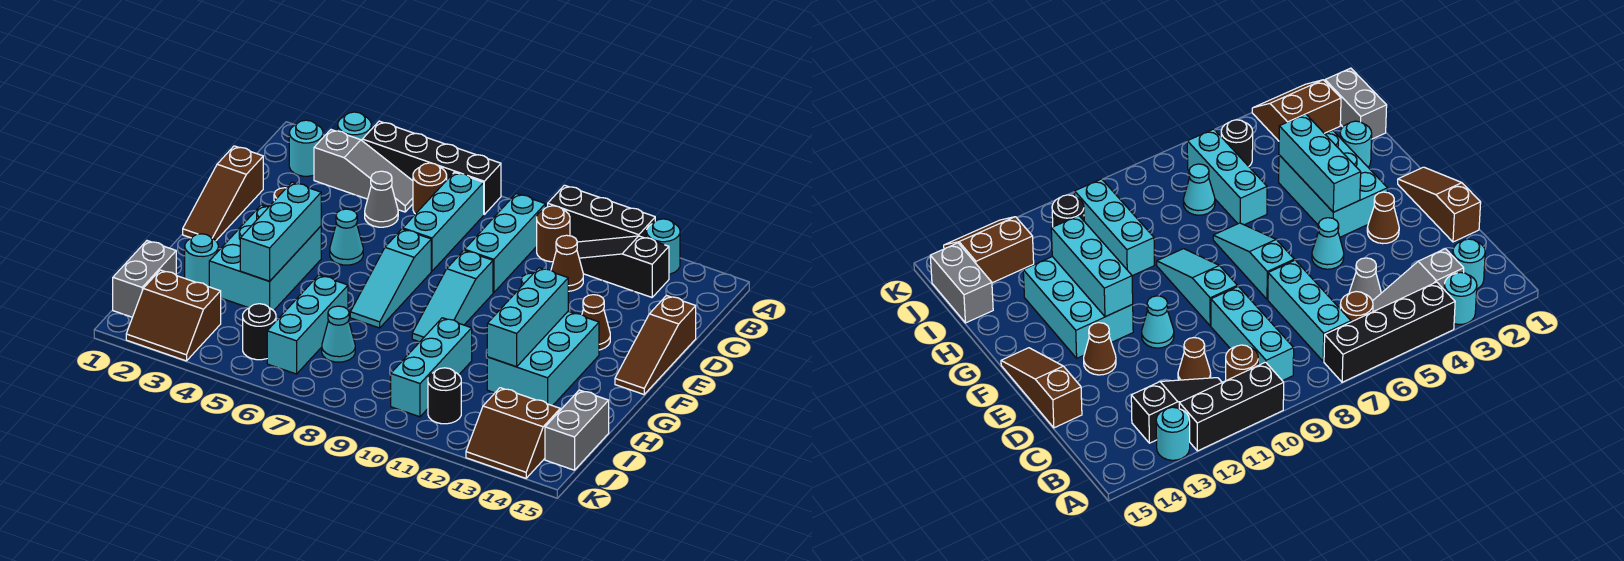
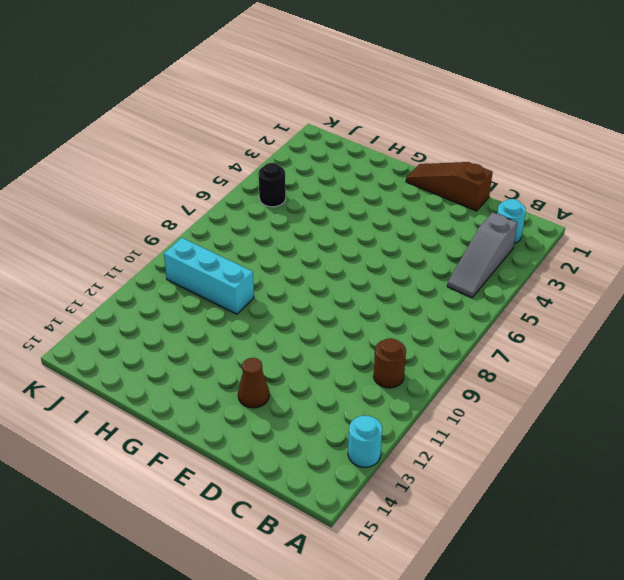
none -> cyan round brick A3 level 1
none -> black brick A4:A7 level 1
none -> black brick A10:A12 level 1
none -> brown round brick B6 level 1

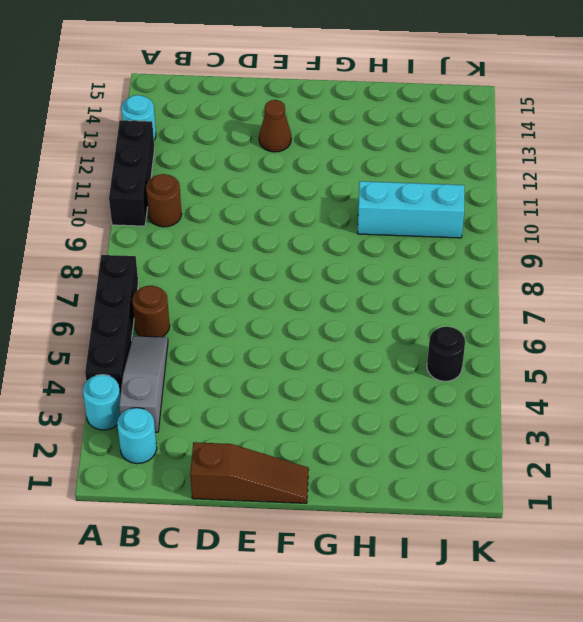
none -> cyan brick B7:D7 level 1
none -> cyan brick B9:D9 level 1
none -> black slope B11:B13 level 1 top 13
none -> grey cone C5 level 1

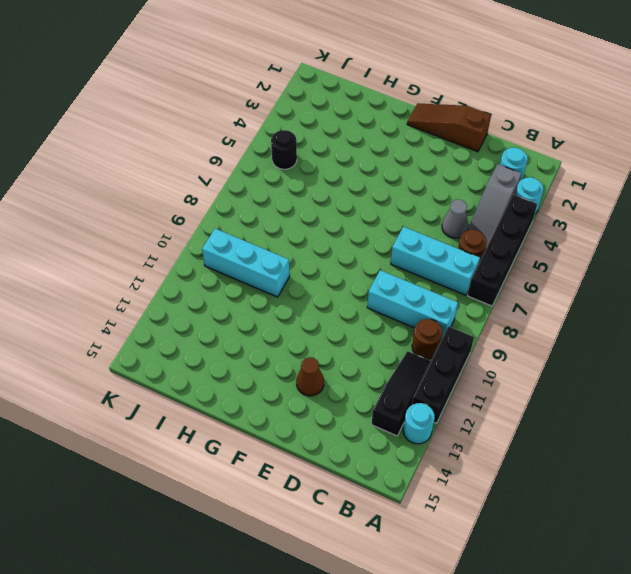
none -> brown cone C11 level 1
none -> brown slope D15:F15 level 1 top D
none -> brown cone E3 level 1
none -> cyan cone E5 level 1

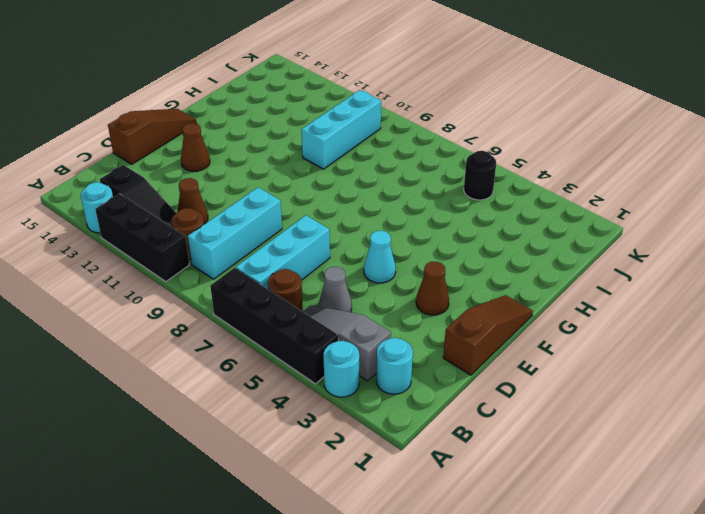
none -> cyan slope E7:G7 level 1 top E
none -> cyan slope E9:G9 level 1 top E
none -> cyan cone E11 level 1
none -> cyan brick F3:H4 level 1

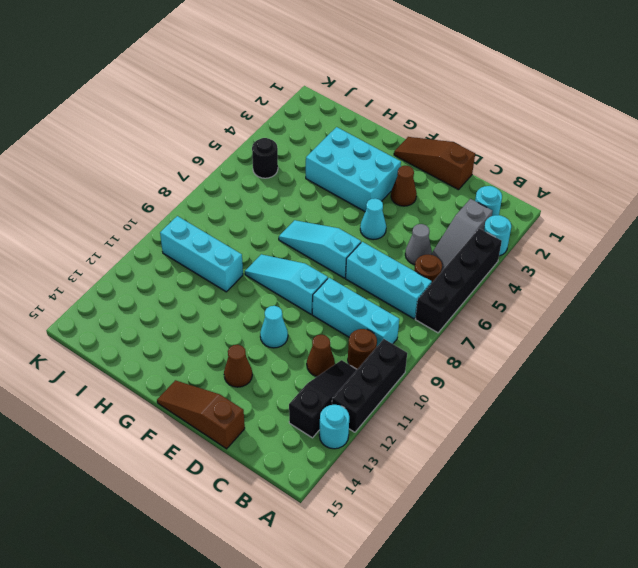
none -> cyan brick F12:H13 level 1
none -> cyan round brick H2 level 1
none -> cyan brick H6:J6 level 1
none -> grey brick I1:J1 level 1

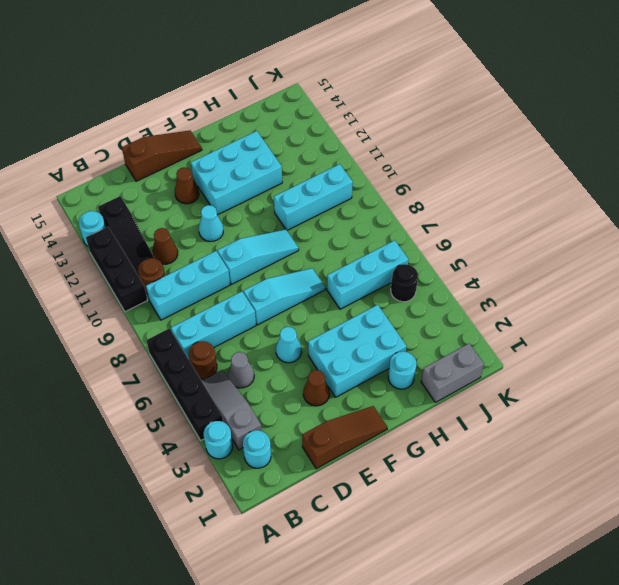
none -> cyan cone I7 level 1
none -> grey brick I15:J15 level 1
none -> brown slope J2:K3 level 1 top J
none -> black round brick J11 level 1

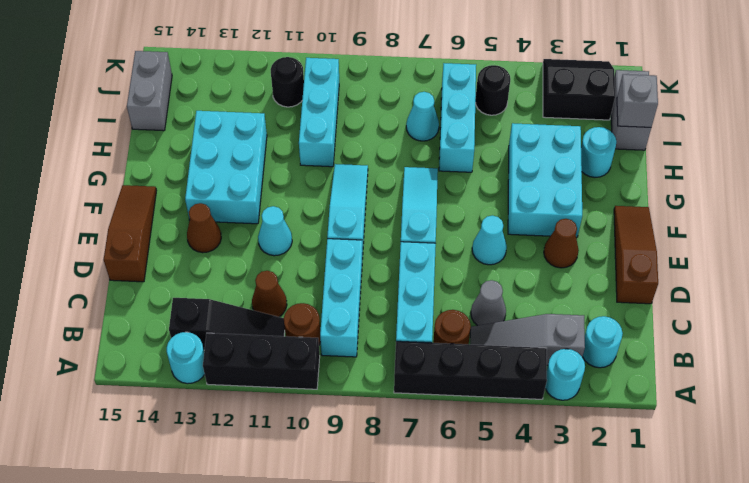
grey brick I1 level 2 -> none
black slope J2:K3 level 1 top J -> brown slope J2:K3 level 1 top J
none -> brown slope J13:K14 level 1 top J
none -> cyan brick F4:H4 level 2
none -> cyan brick F12:H12 level 2

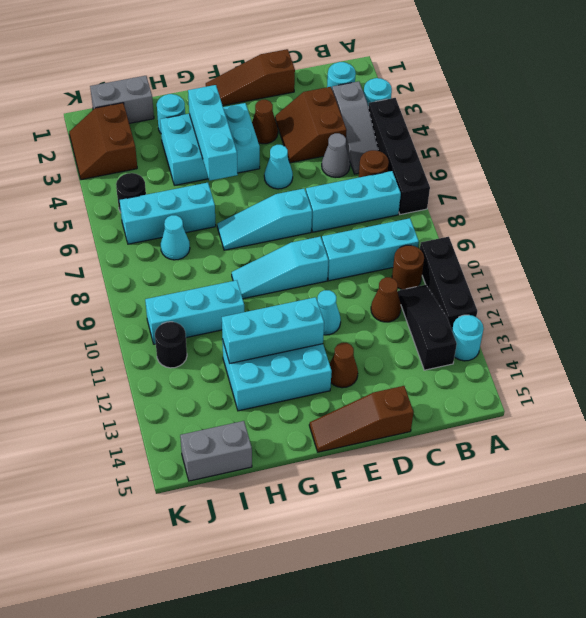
brown slope C3:D4 level 1 top C -> brown slope J13:K14 level 1 top J
cyan brick G3:G5 level 2 -> cyan brick F4:H4 level 2

